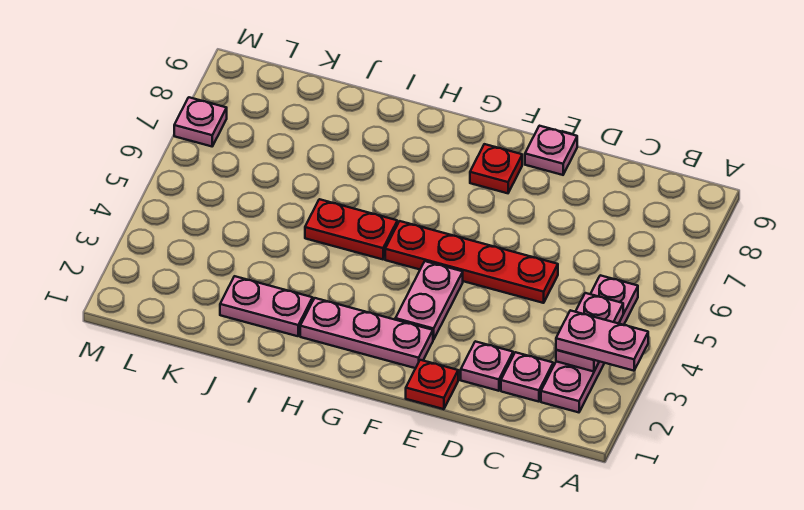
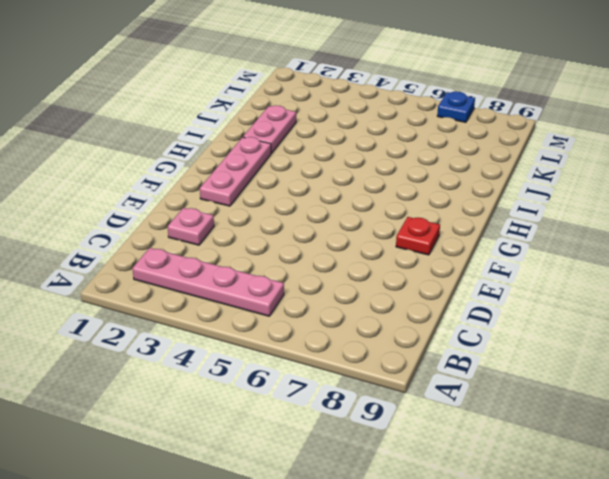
blue plate M7 level 1 -> pink plate M7 level 1
none -> pink plate C2 level 1
none -> red plate D5:G5 level 1
none -> red plate E1 level 1

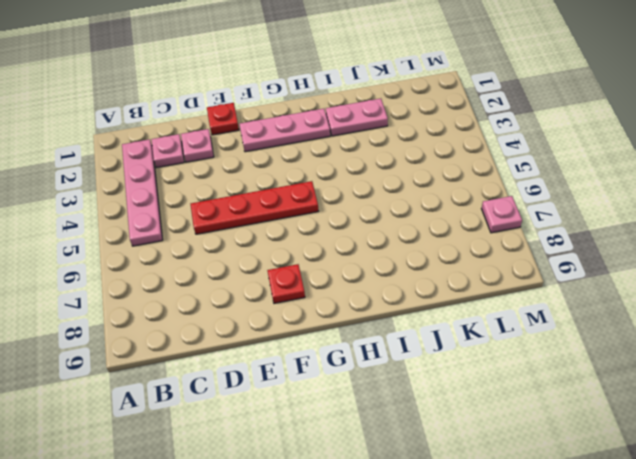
none -> pink plate E9 level 1
none -> pink plate F3:F4 level 1
none -> red plate H5:I5 level 1

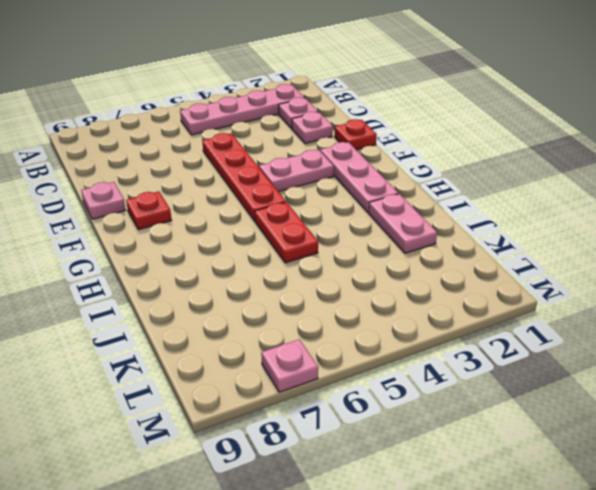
none -> pink plate B3:B4 level 2
none -> pink plate A3:B3 level 3

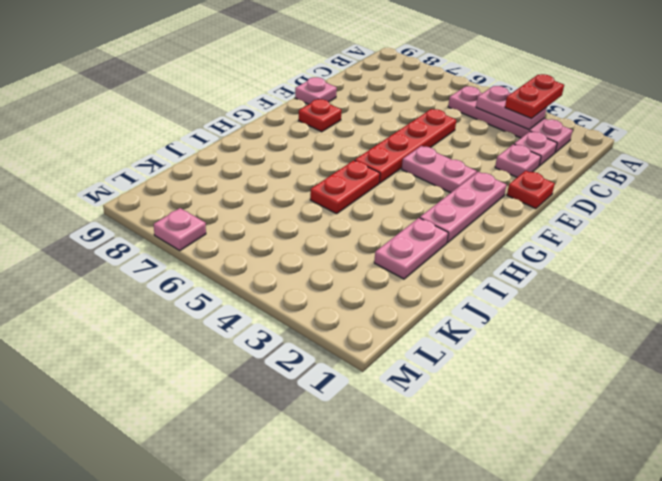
red plate A3:B3 level 3 -> pink plate A3:B3 level 3

